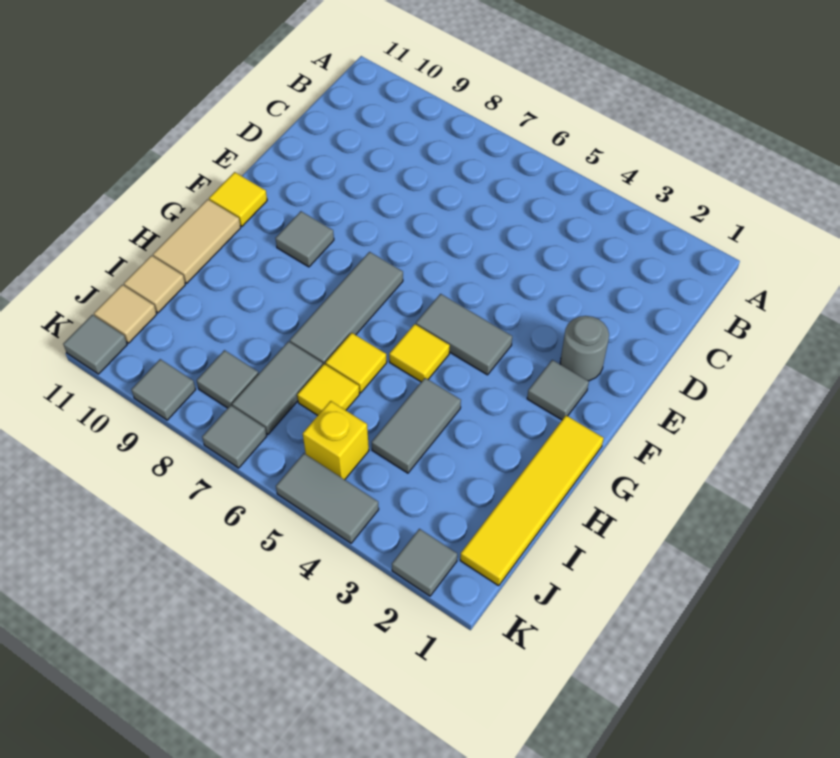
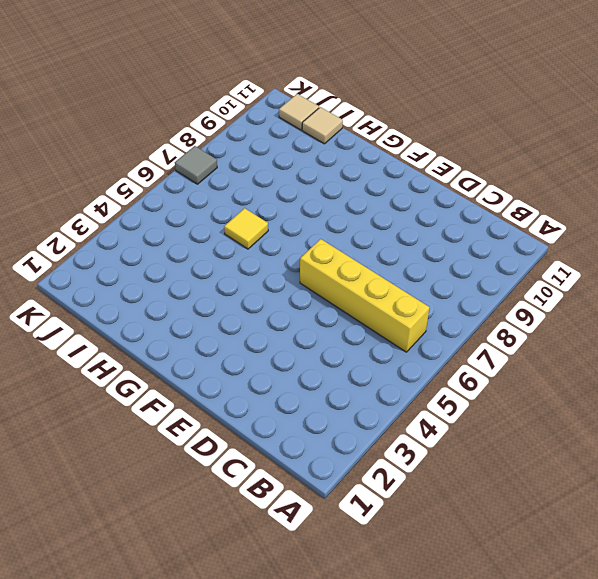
yellow brick B6:E6 level 1 -> none
none -> grey round brick E2 level 1
none -> grey tile F2 level 1
none -> grey tile F4:F5 level 1

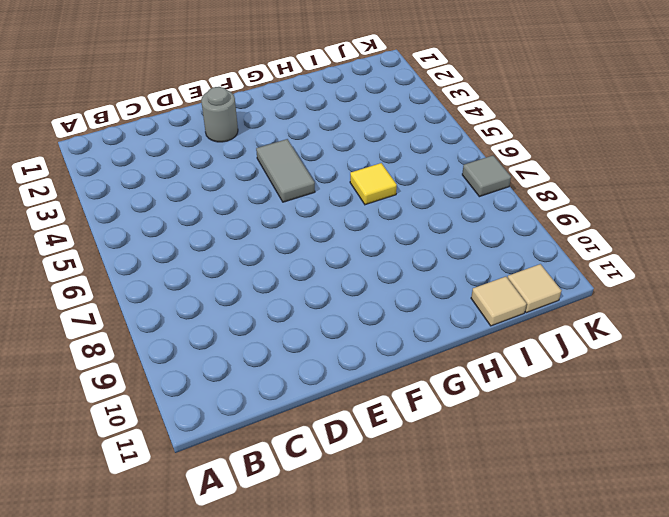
none -> grey tile F2 level 1
none -> grey tile F7:H7 level 1
none -> grey tile F9 level 1

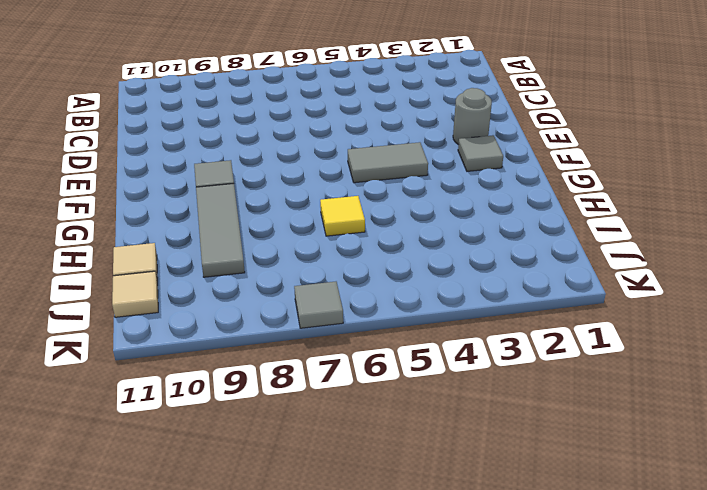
grey tile G9:I9 level 1 -> grey tile F7:H7 level 1
none -> yellow tile F11 level 1
none -> yellow tile G1:J1 level 1
none -> yellow tile G5 level 1

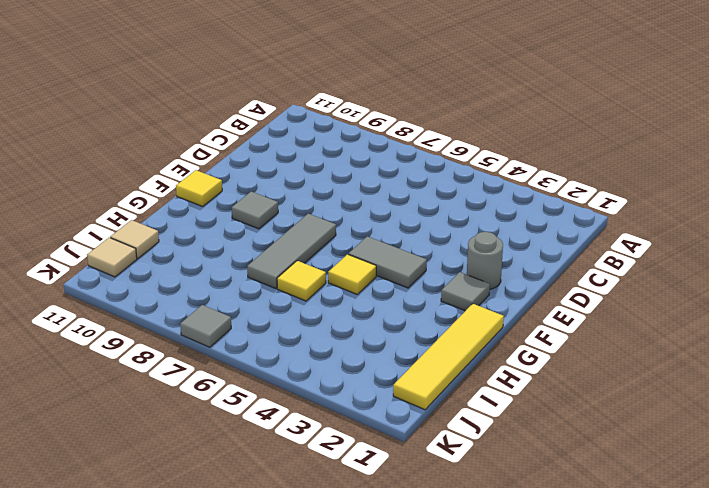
none -> tan tile G11:H11 level 1
none -> grey tile H4:I4 level 1
none -> yellow tile I6 level 1

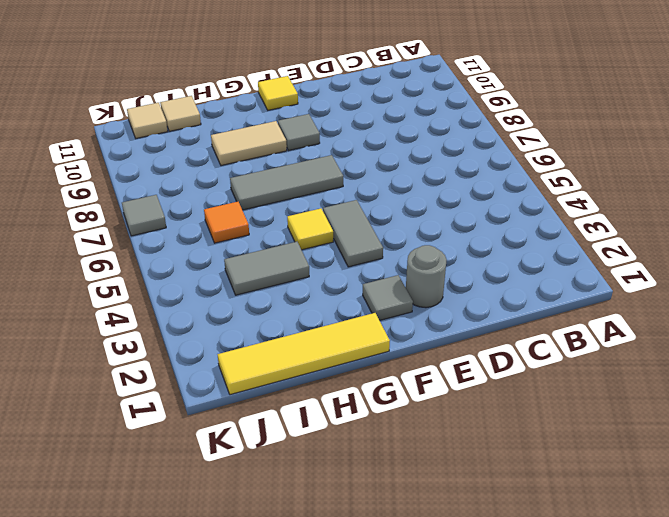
tan tile G9:H9 level 1 -> tan tile G11:H11 level 1
orange tile I6 level 1 -> yellow tile I6 level 1
none -> yellow tile H6 level 1
none -> grey tile I7:J7 level 1
none -> yellow brick J5 level 1

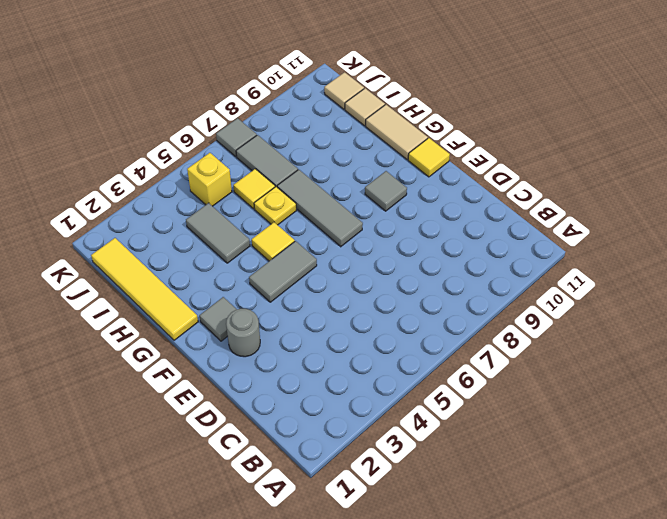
yellow plate H6 level 1 -> yellow tile H6 level 1
none -> grey tile J8 level 1
none -> grey tile K2 level 1
none -> grey tile K4:K5 level 1

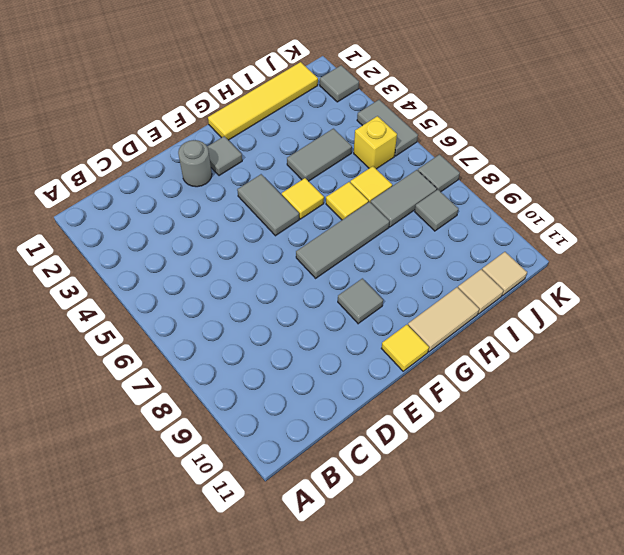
none -> grey tile K9 level 1
none -> grey tile K11 level 1

